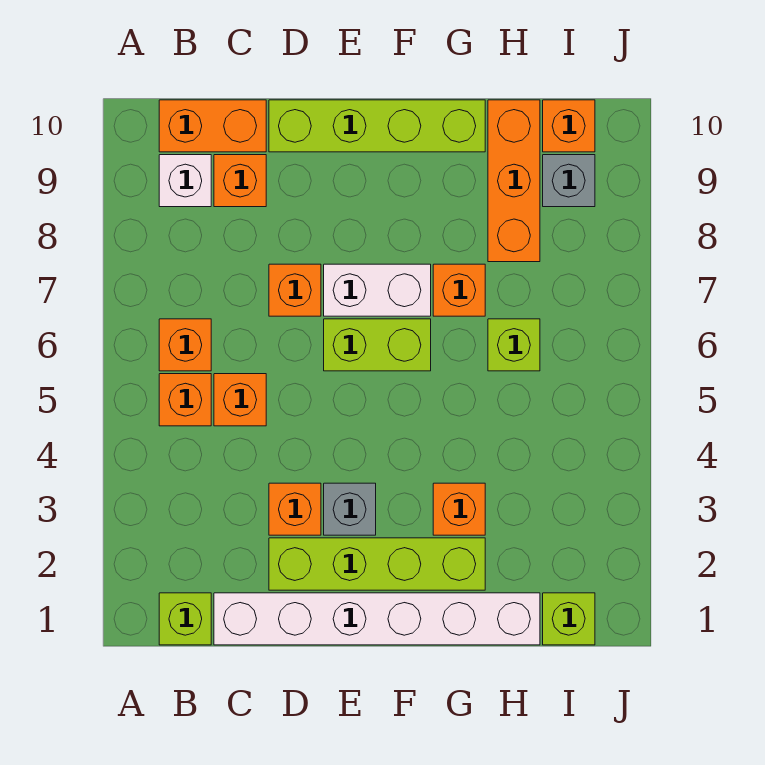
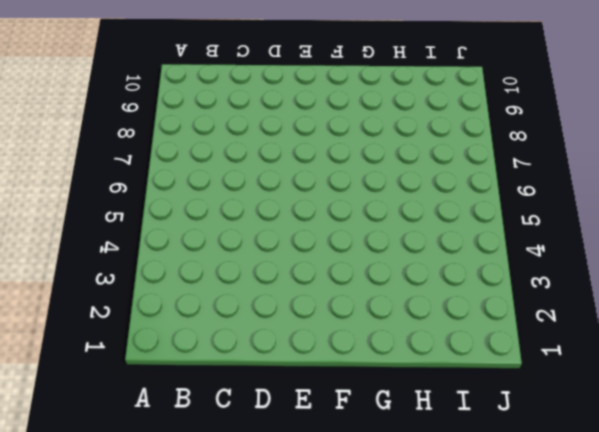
none -> lime brick B1 level 1
none -> orange brick B5 level 1
none -> orange brick B6 level 1

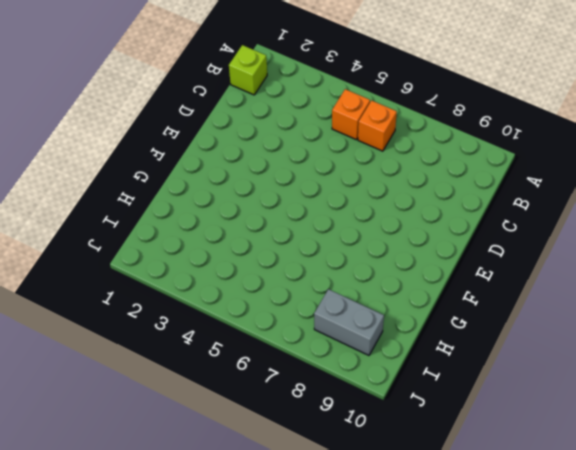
grey brick I8:I9 level 1 -> grey brick I9 level 1
none -> white brick B9 level 1
none -> orange brick B10:C10 level 1
none -> white brick C1:H1 level 1

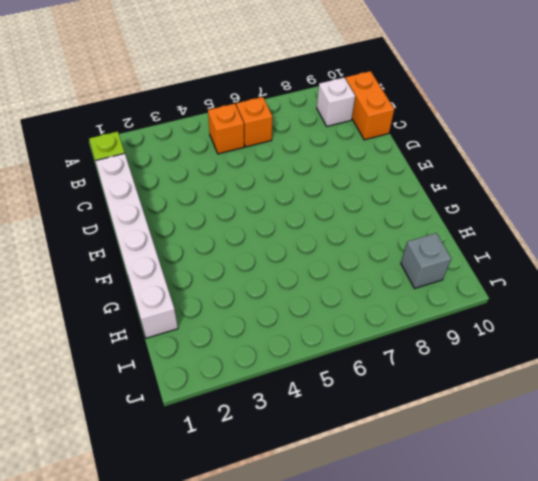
none -> orange brick C5 level 1
none -> orange brick C9 level 1
none -> lime brick D2:G2 level 1

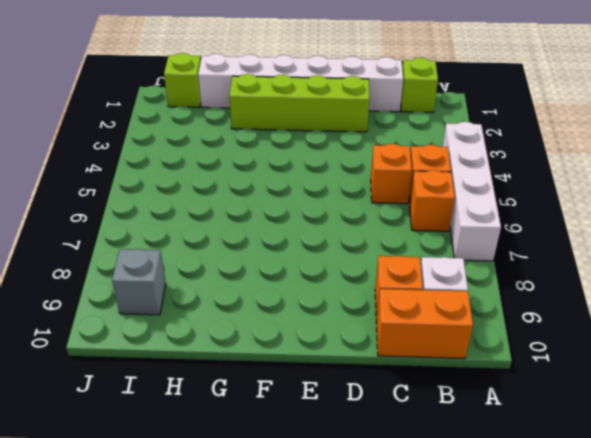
white brick A4:A7 level 1 -> none
none -> orange brick D3 level 1
none -> orange brick D7 level 1
none -> lime brick D10:G10 level 1

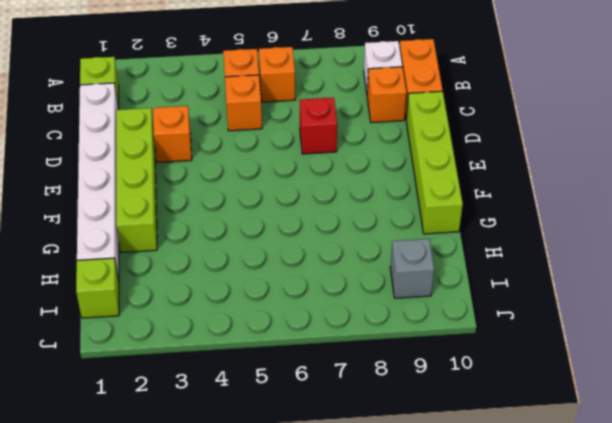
red brick D7 level 1 -> orange brick D7 level 1
none -> grey brick E3 level 1
none -> lime brick E6:F6 level 1
none -> white brick E7:F7 level 1

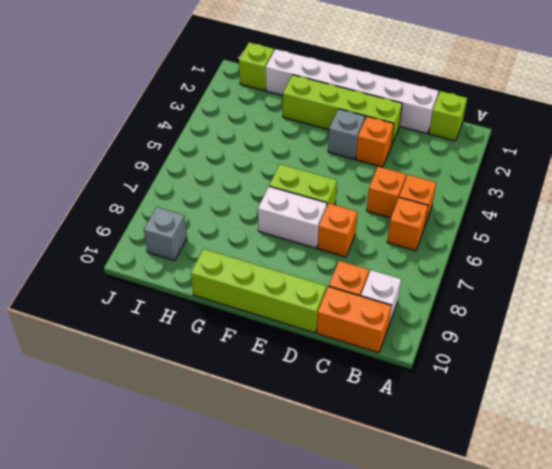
none -> orange brick G3 level 1
none -> orange brick G7 level 1
none -> lime brick H6 level 1

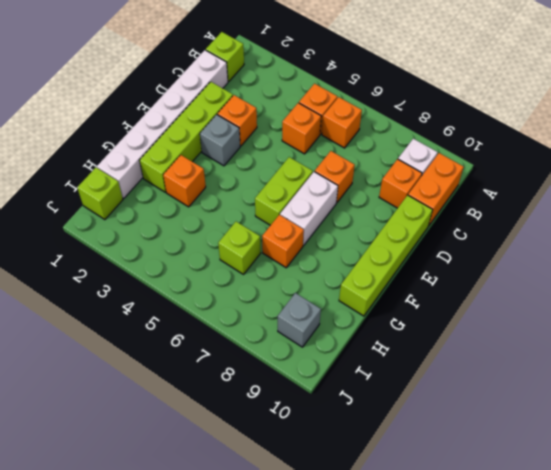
none -> orange brick H8:H10 level 1
none -> orange brick I10 level 1

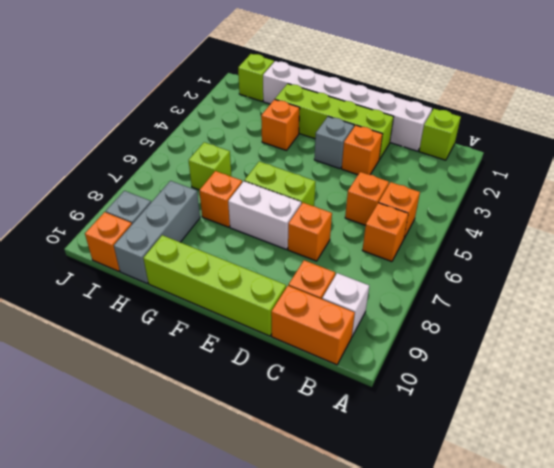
grey brick H8:H10 level 1 -> orange brick H8:H10 level 1

